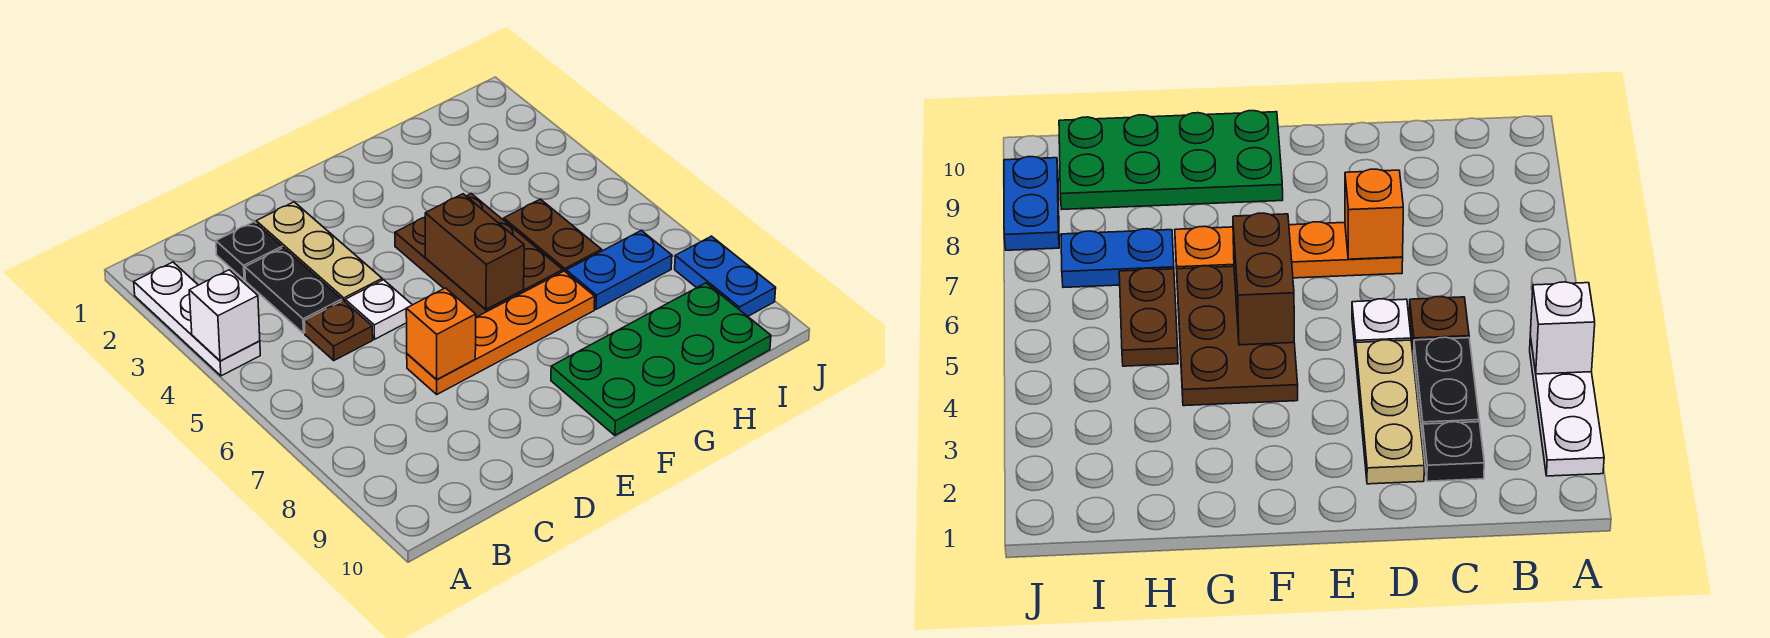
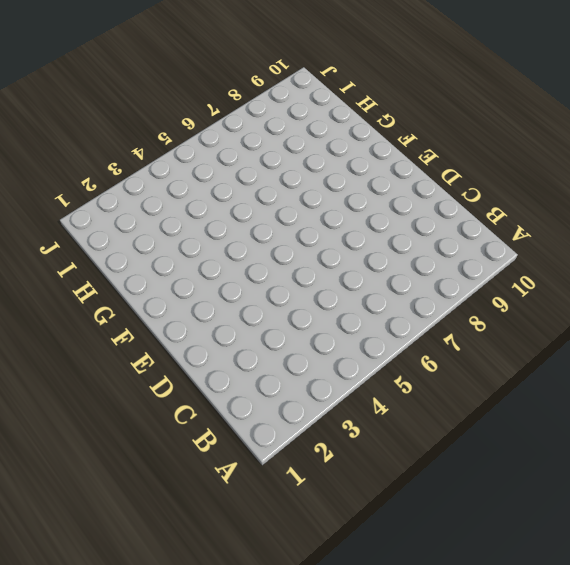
none -> white plate A2:A4 level 1
none -> black plate C2 level 1
none -> black plate C3:C4 level 1

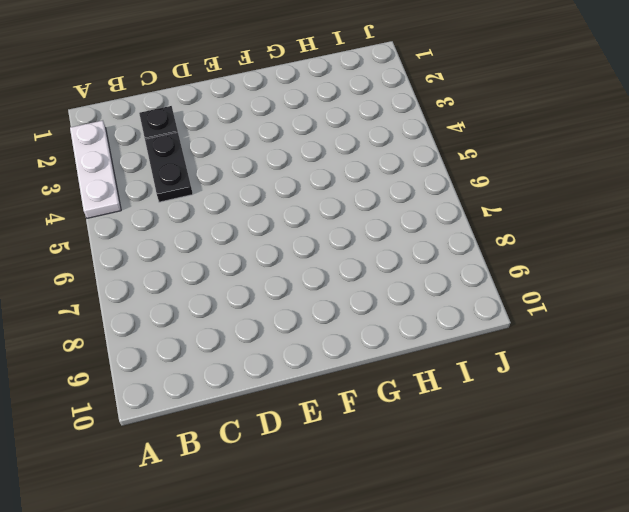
none -> brown plate C5 level 1
none -> tan plate D2:D4 level 1
none -> white plate D5 level 1

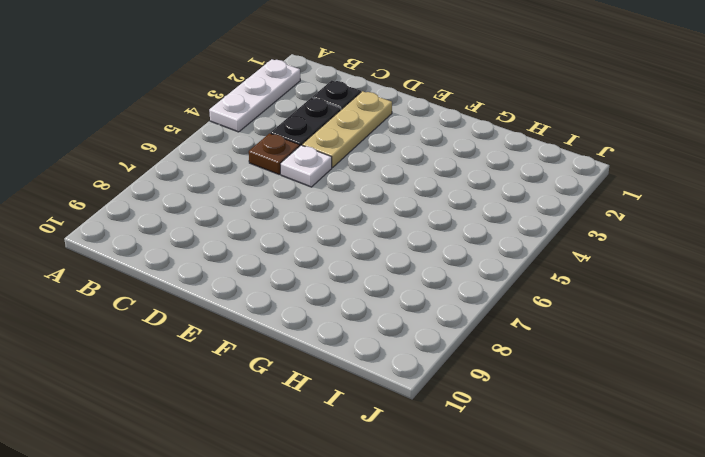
none -> orange plate D7:G7 level 1
none -> brown plate F4:G6 level 1
none -> green plate F9:I10 level 1

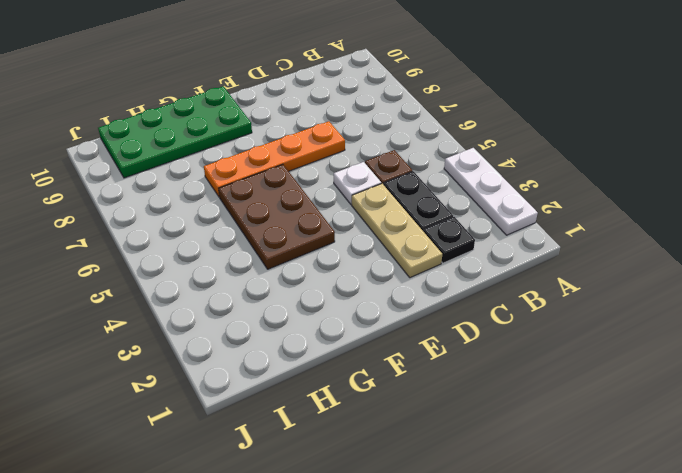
none -> brown plate H5:H6 level 1
none -> blue plate H7:I7 level 1
none -> blue plate J8:J9 level 1

